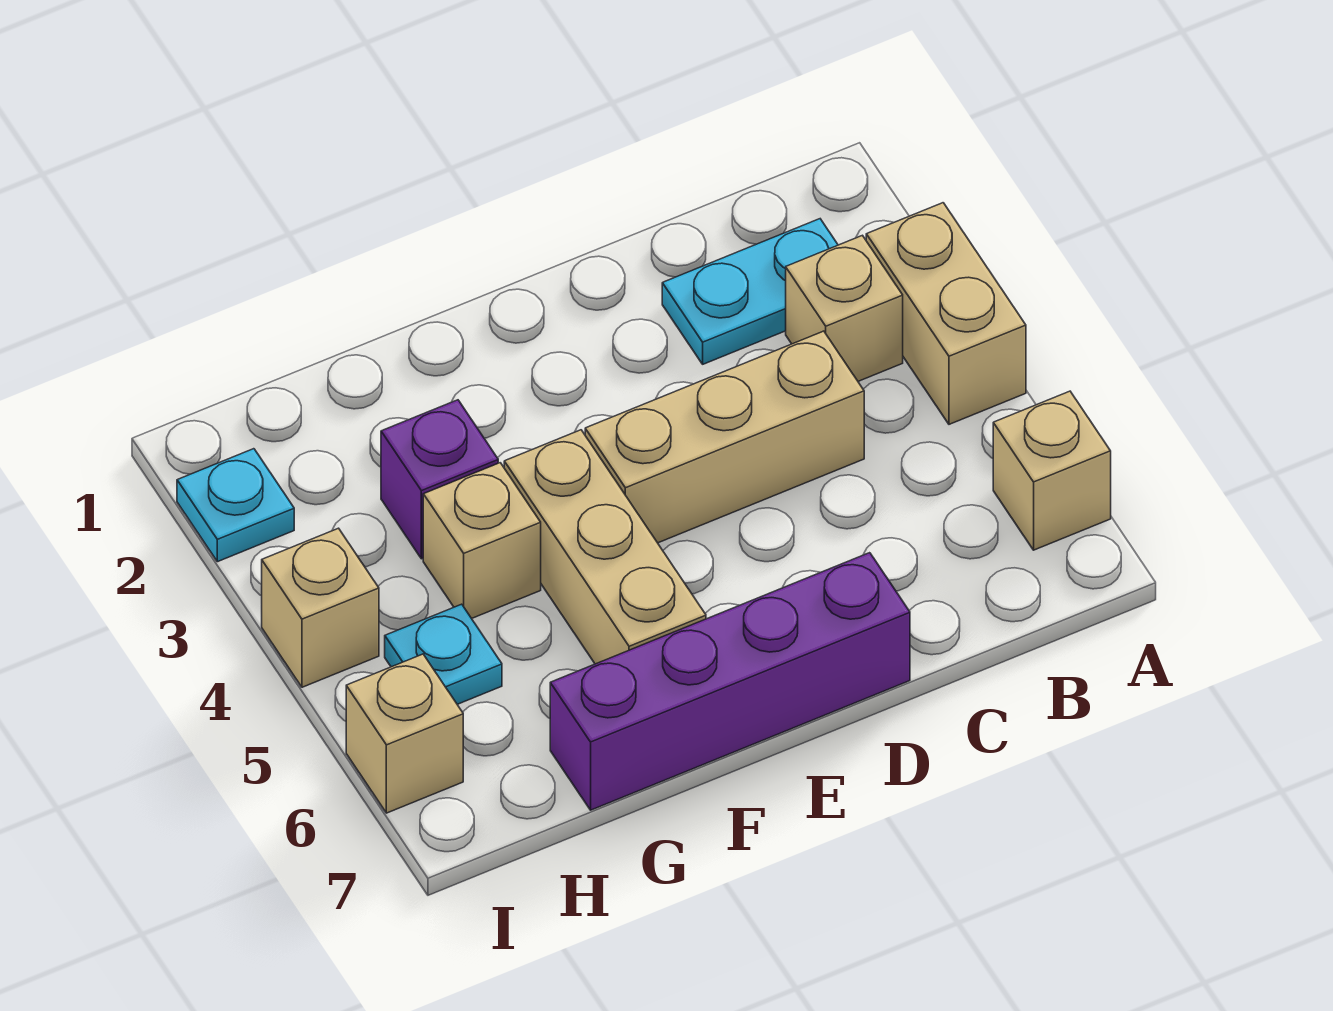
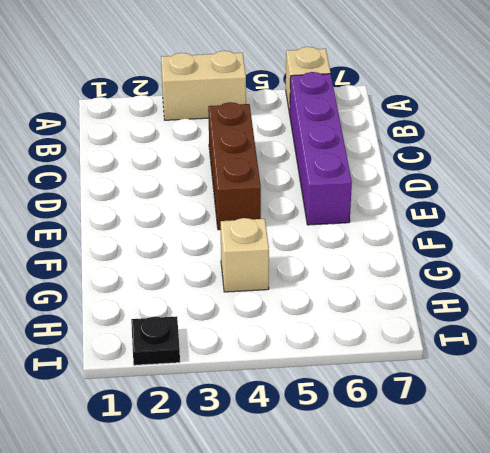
purple brick B6:E6 level 1 -> purple brick D7:G7 level 1
brown brick C4:E4 level 1 -> tan brick C4:E4 level 1
black plate I2 level 1 -> cyan plate I2 level 1
none -> cyan plate B2:C2 level 1
none -> tan brick B3 level 1
none -> tan brick F4:F6 level 1

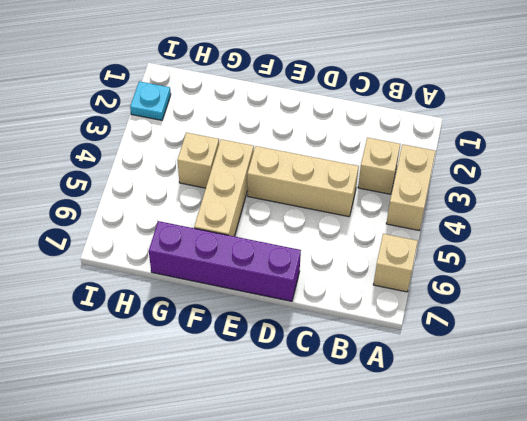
none -> cyan plate B2:C2 level 1
none -> purple brick G3 level 1
none -> cyan plate H5 level 1

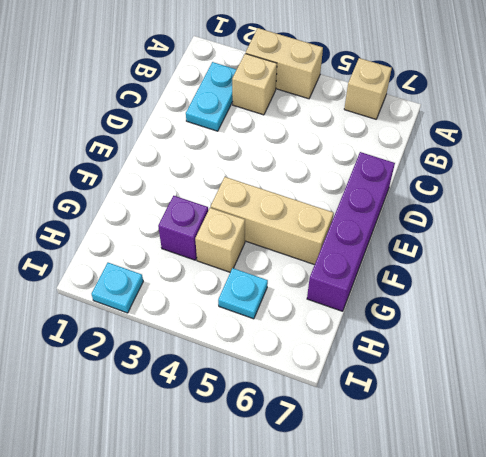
none -> tan brick C4:E4 level 1
none -> tan brick I4 level 1
none -> tan brick I6 level 1

